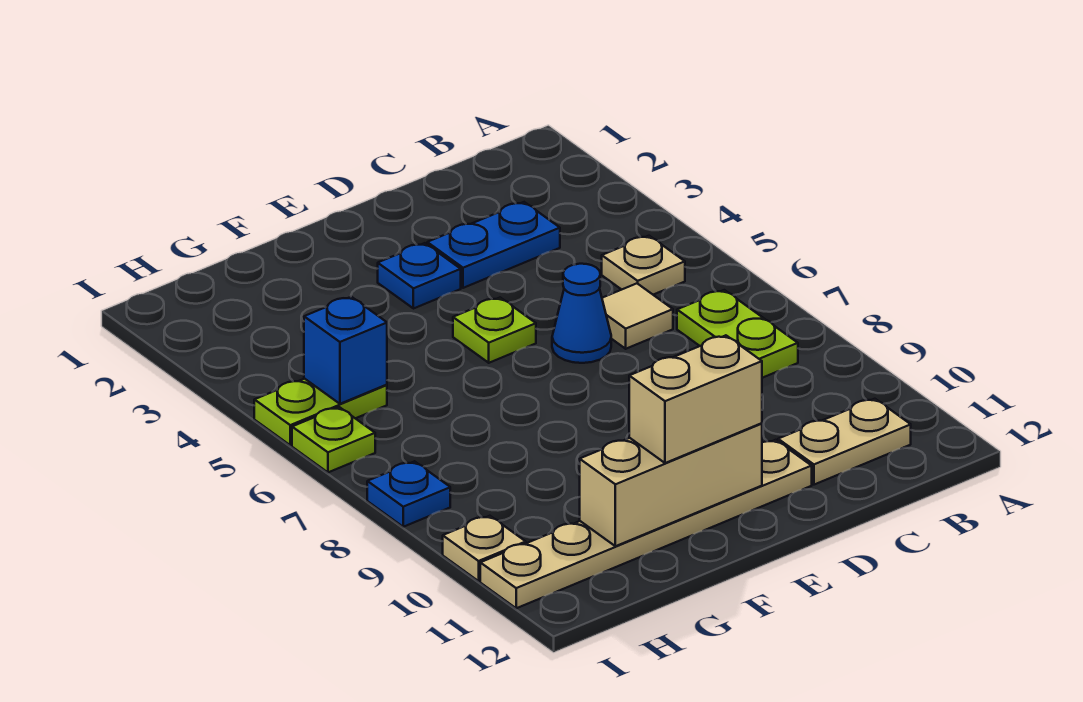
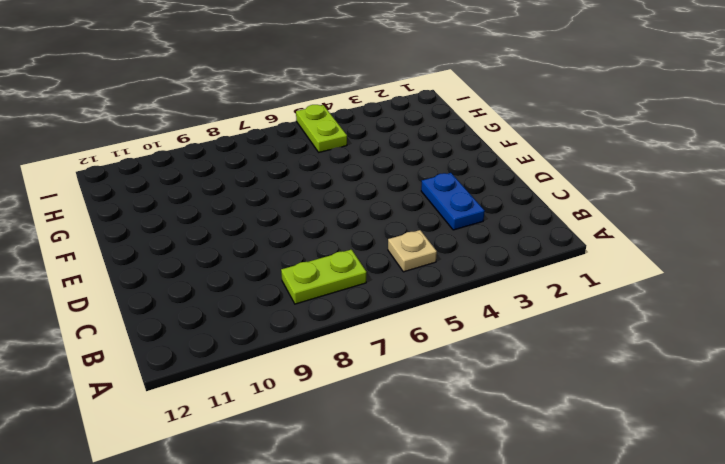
none -> tan plate B11:C11 level 1
none -> tan tile C6 level 1
none -> blue cone D6 level 1

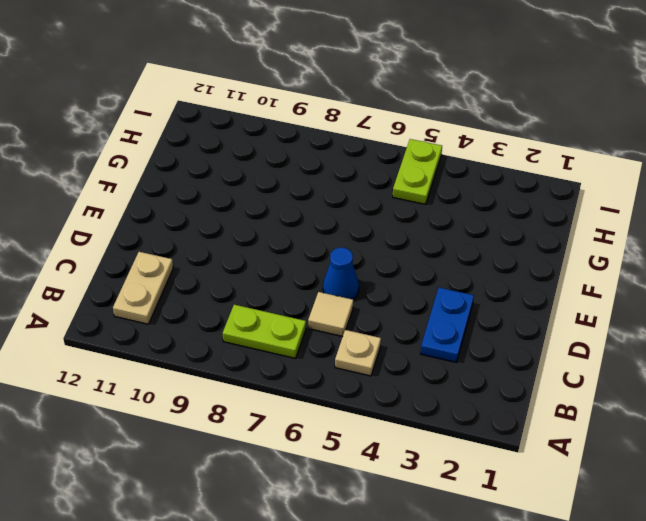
none -> tan plate D11:I11 level 1
none -> blue plate E3 level 1
none -> lime plate E5 level 1

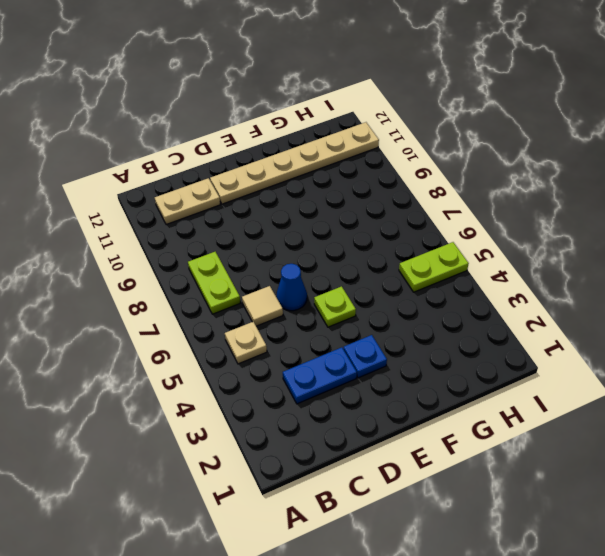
none -> lime plate I6 level 1
none -> blue plate I8 level 1
none -> tan plate I10 level 1

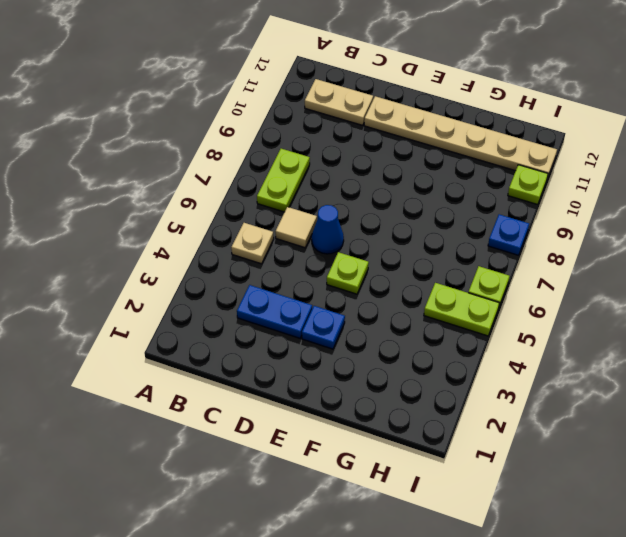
lime plate I10 level 1 -> tan plate I10 level 1
none -> tan brick E11:G11 level 2
none -> blue brick H5 level 2
none -> tan brick E11:F11 level 3

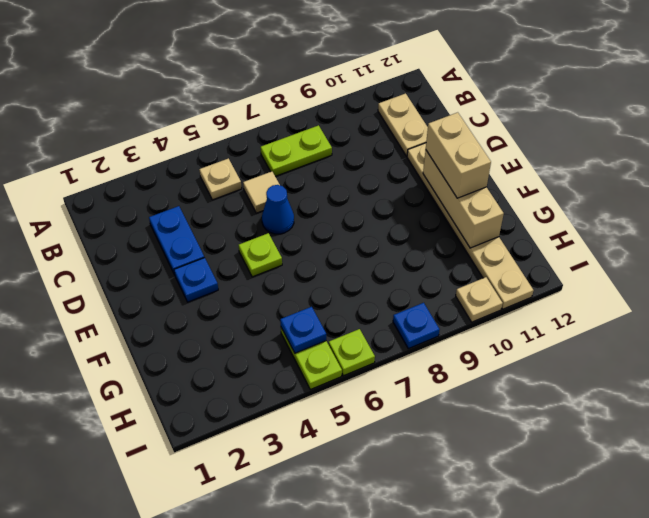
blue plate H5 level 2 -> blue brick H5 level 2

